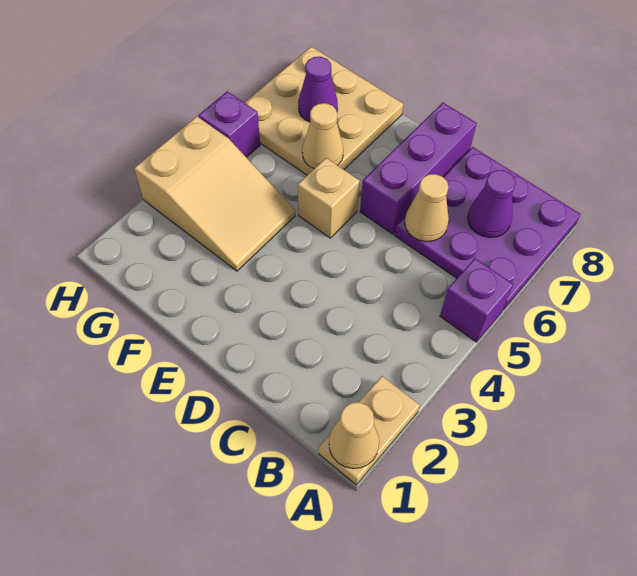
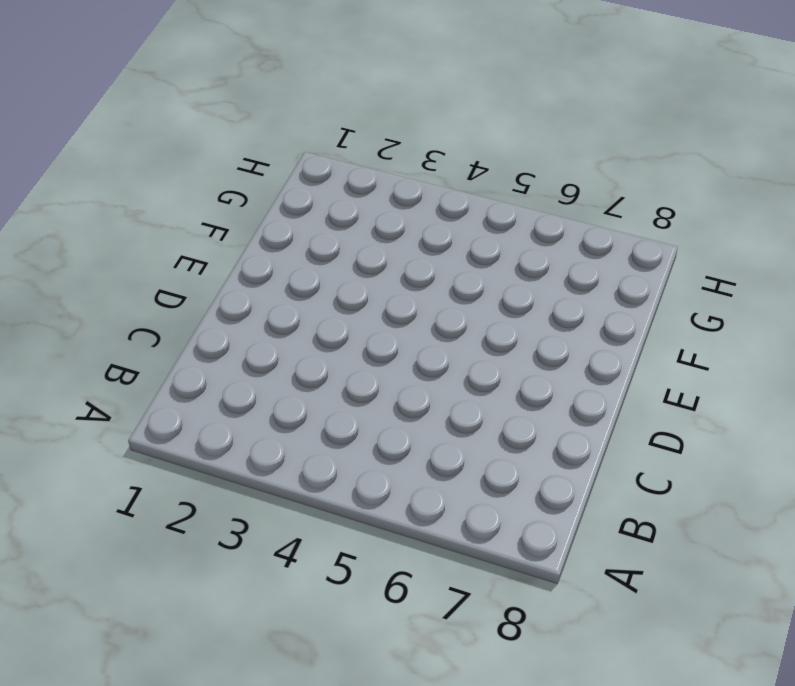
none -> tan plate A1:A2 level 1
none -> purple brick A5 level 1
none -> purple plate A6:C8 level 1

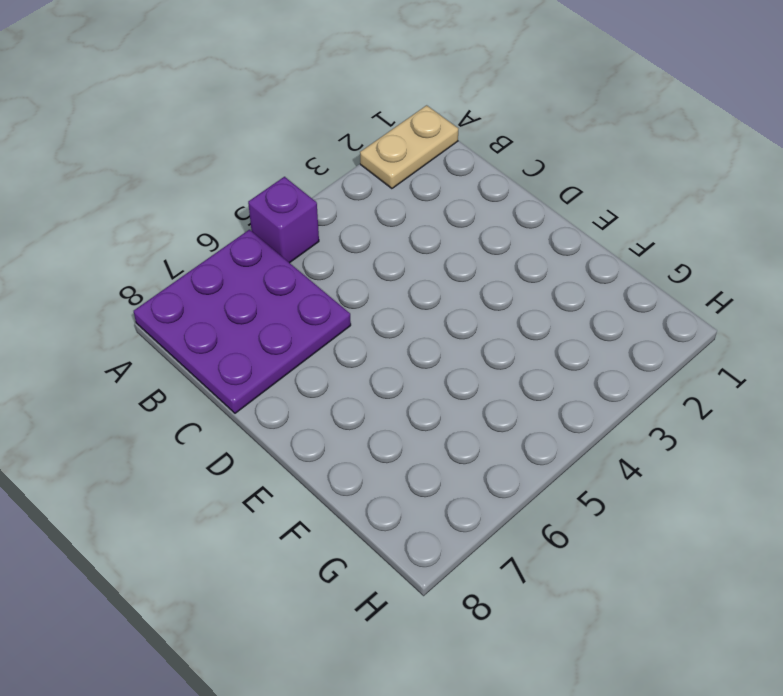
none -> purple brick D6:D8 level 1
none -> tan brick E5 level 1
none -> tan slope F3:H4 level 1 top H

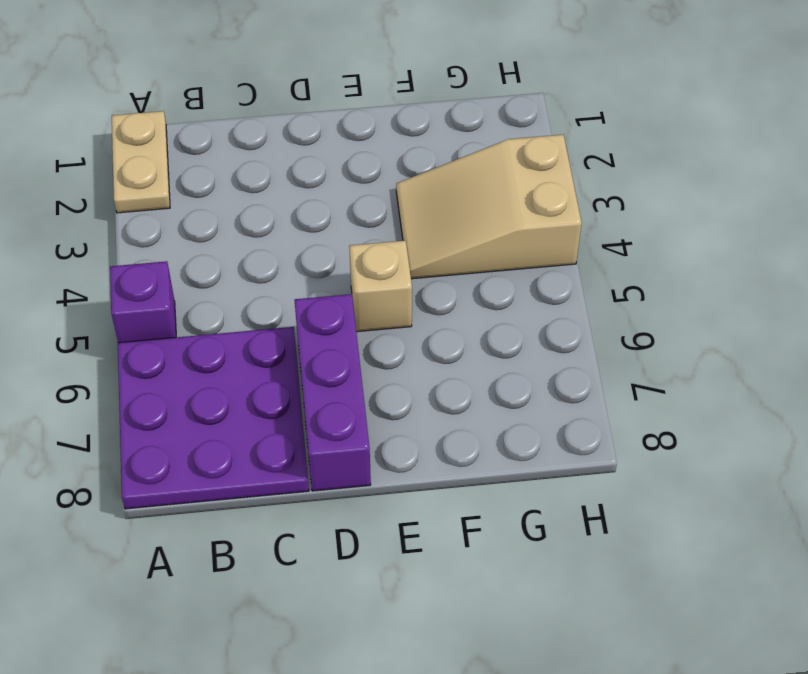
none -> tan plate F6:H8 level 1
none -> purple brick H5 level 1
none -> tan cone A1 level 2

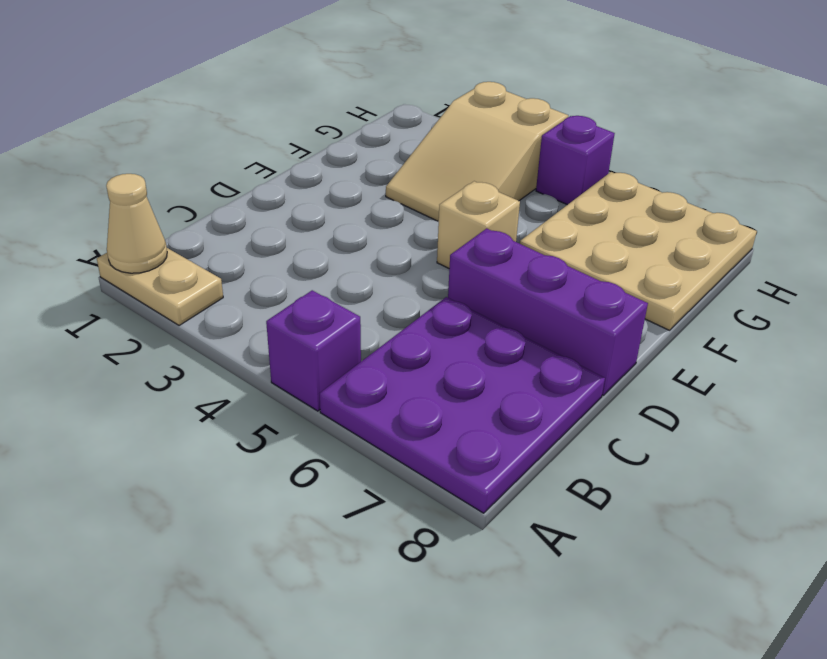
none -> purple cone B7 level 2
none -> tan cone C6 level 2
none -> tan cone F6 level 2

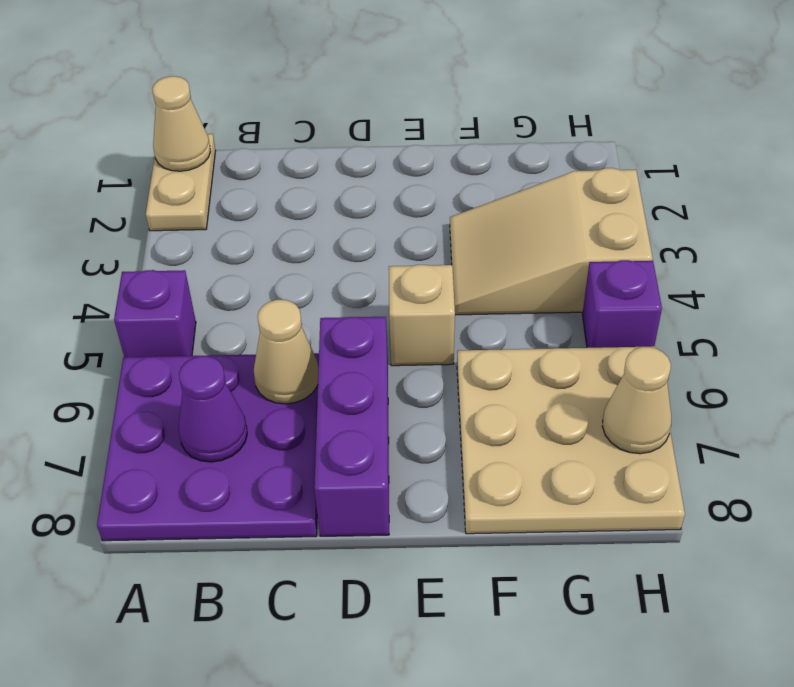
tan cone H7 level 2 -> tan cone F6 level 2
none -> purple cone G7 level 2

